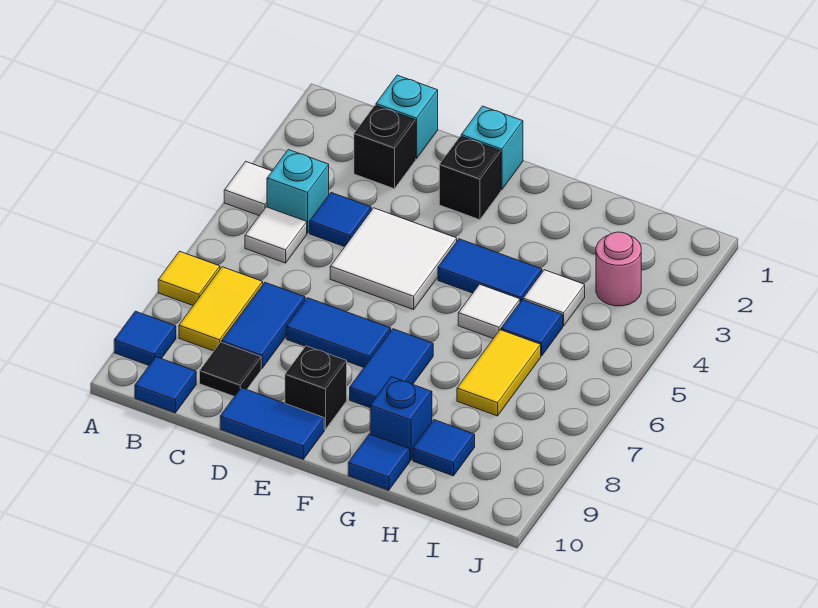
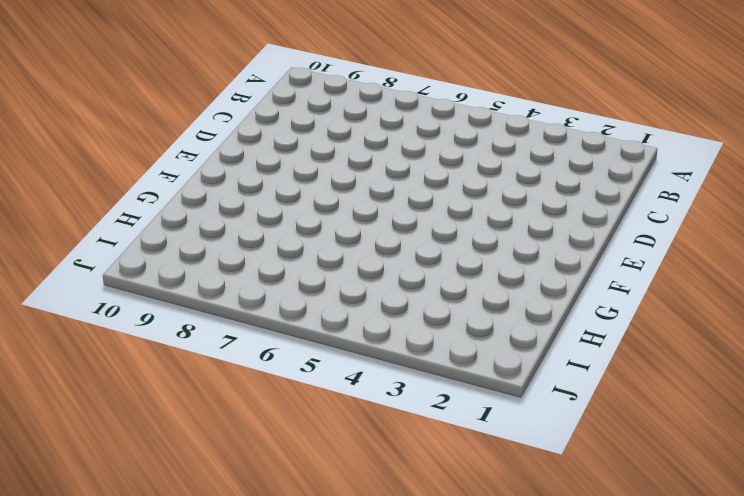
none -> white tile A4 level 1
none -> yellow tile A7 level 1
none -> blue tile A9 level 1

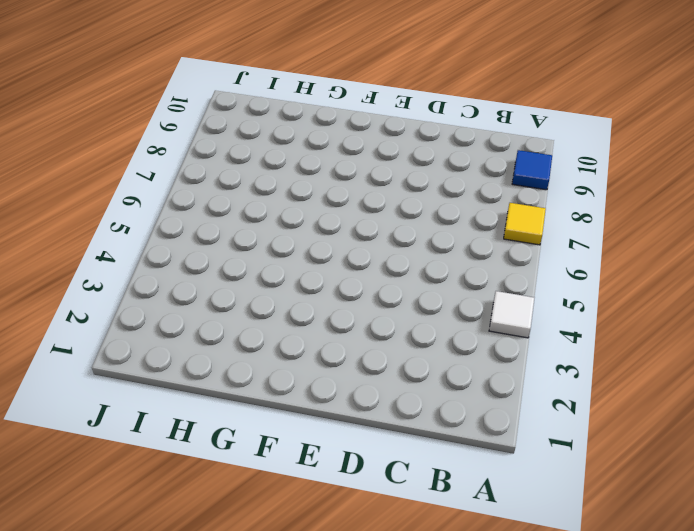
none -> cyan brick B4 level 1
none -> white tile B5 level 1
none -> yellow tile B7:B8 level 1

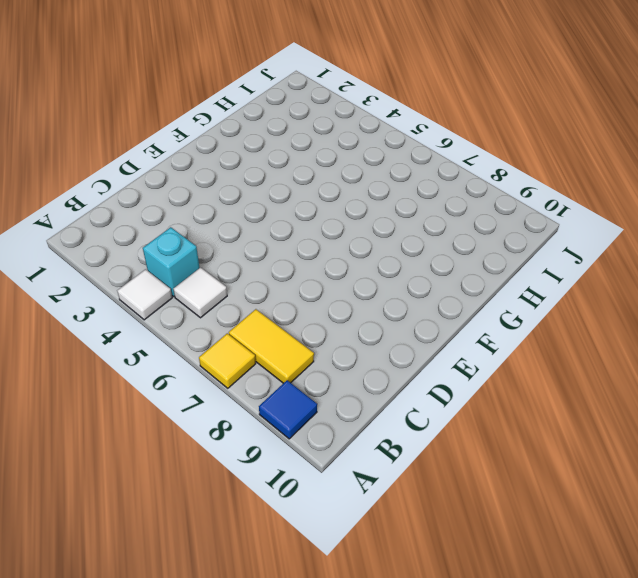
none -> blue tile B10 level 1
none -> cyan brick C1 level 1
none -> black brick C2 level 1

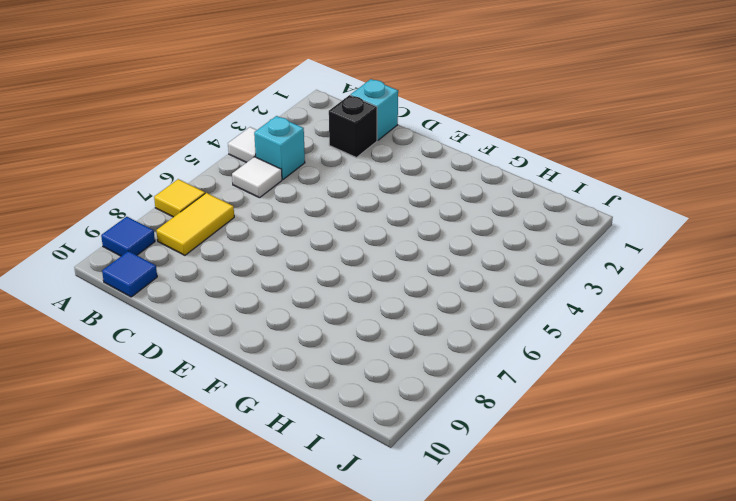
none -> blue tile C4 level 1
none -> blue tile C7:C8 level 1
none -> black tile C9 level 1

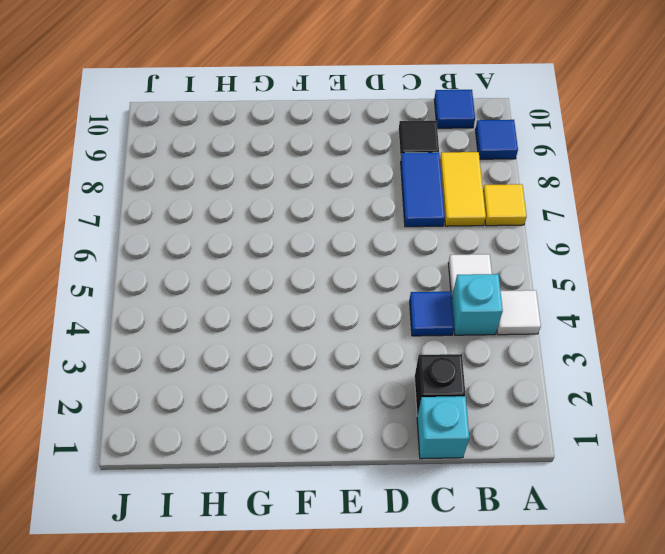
none -> white tile D4:E5 level 1
none -> blue tile D7:E7 level 1
none -> blue tile D10:E10 level 1

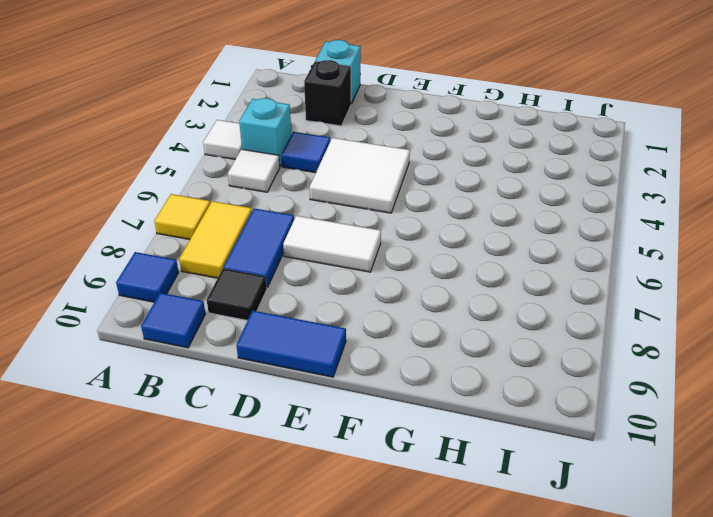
white tile D7:E7 level 1 -> blue tile D7:E7 level 1
none -> cyan brick E1 level 1
none -> black brick E2 level 1
none -> black brick E9 level 1

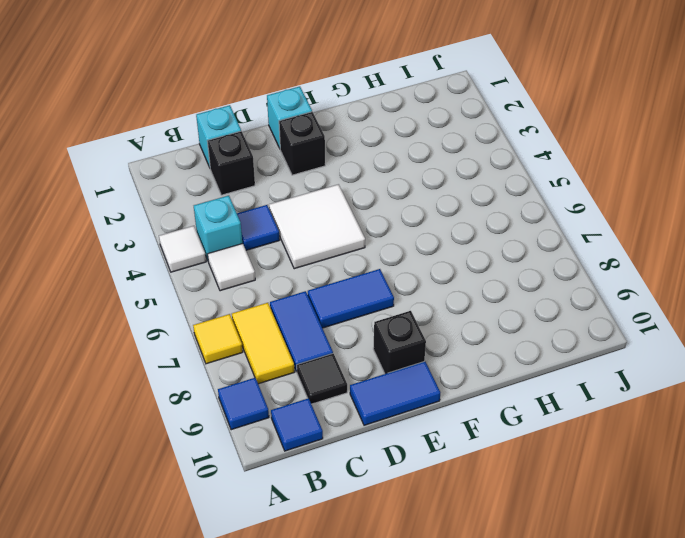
none -> blue tile F4:G4 level 1
none -> blue tile F7:F8 level 1
none -> white tile G5 level 1

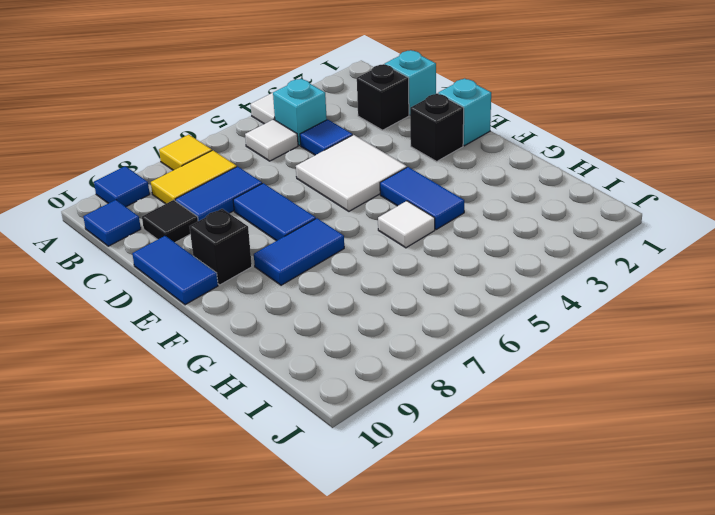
none -> blue brick G9 level 1
none -> blue tile G10 level 1
none -> white tile H4 level 1

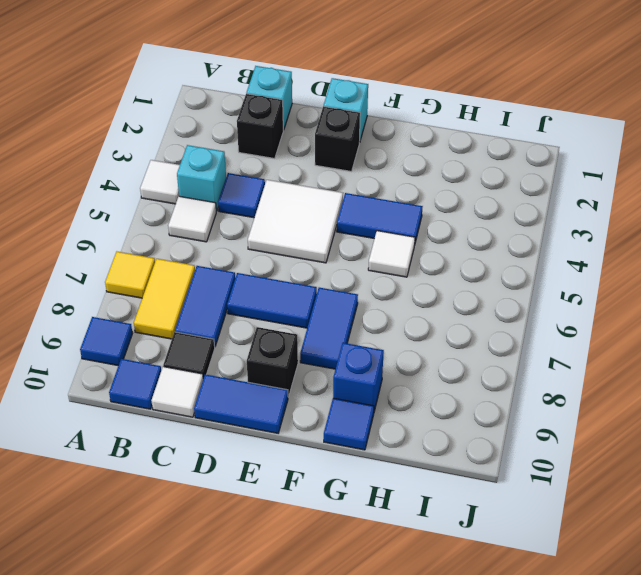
white tile C10 level 1 -> white tile H4 level 1
none -> blue tile H5 level 1
none -> yellow tile H6:H7 level 1
none -> blue tile H9 level 1

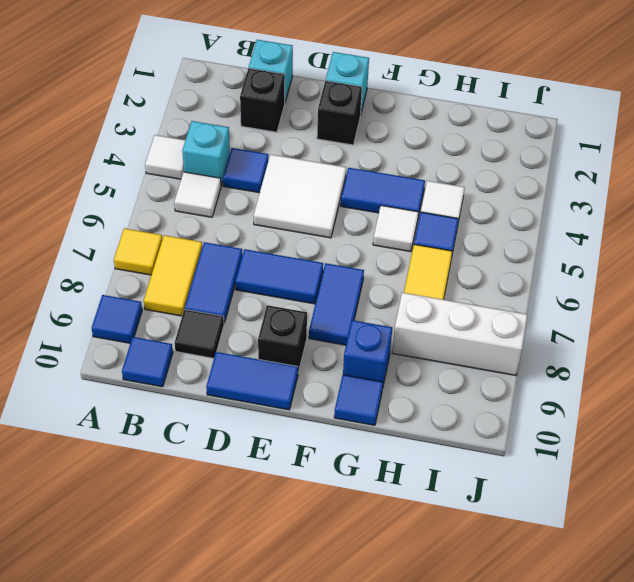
white brick H8:J8 level 1 -> none
none -> blue tile H9 level 1
none -> pink round brick I3 level 1

